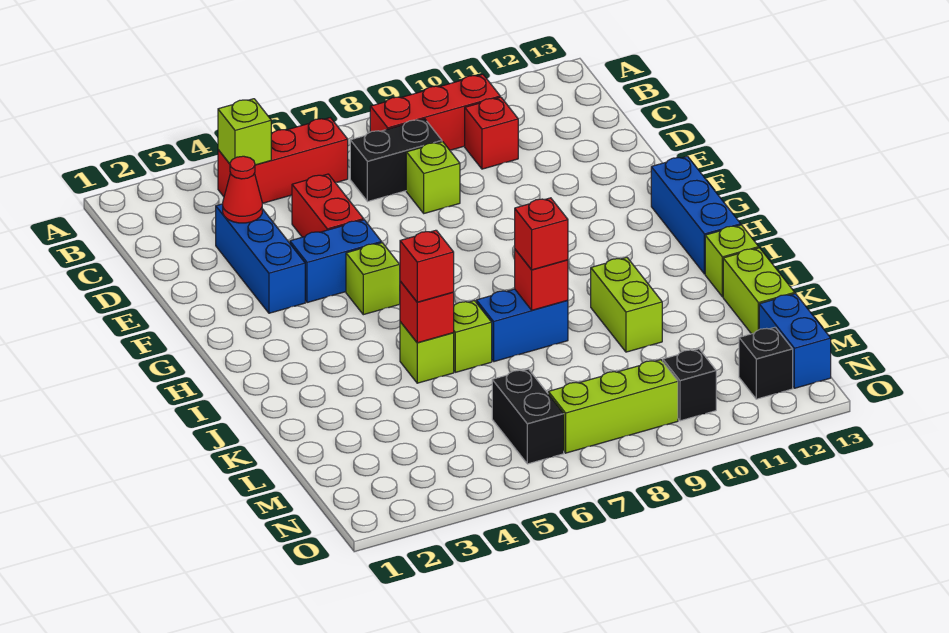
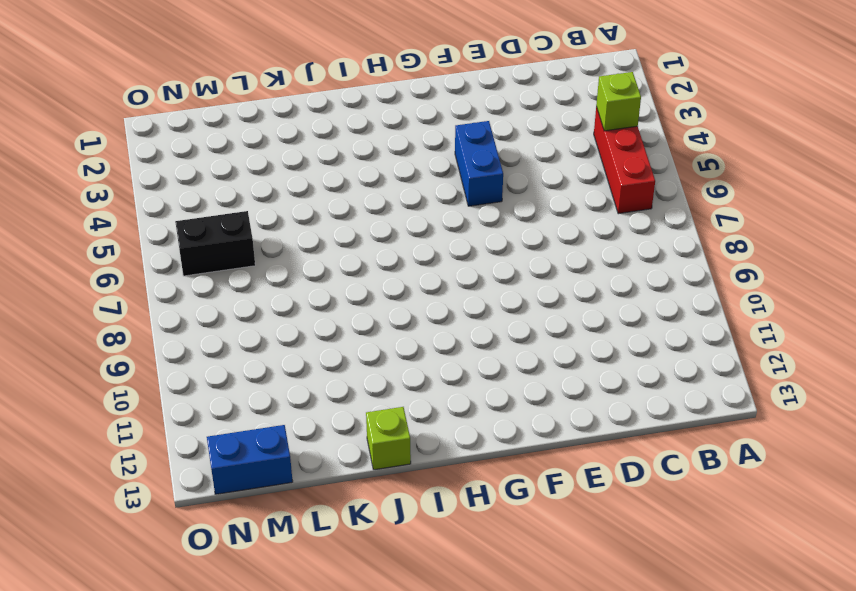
none -> red brick B8:B10 level 1
none -> black brick C7:C8 level 1
none -> red brick C10 level 1

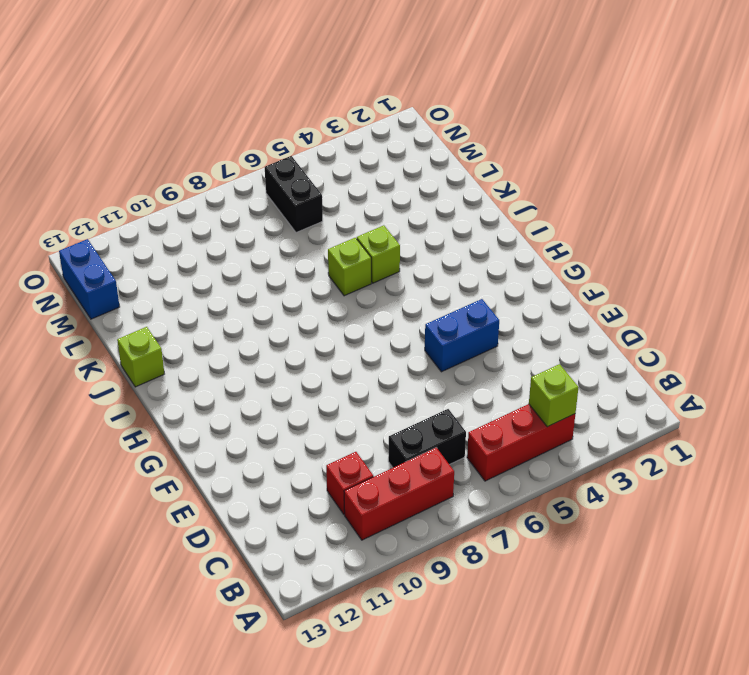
none -> blue brick D3:F3 level 1
none -> red brick D5:E5 level 1
none -> lime brick D8 level 1

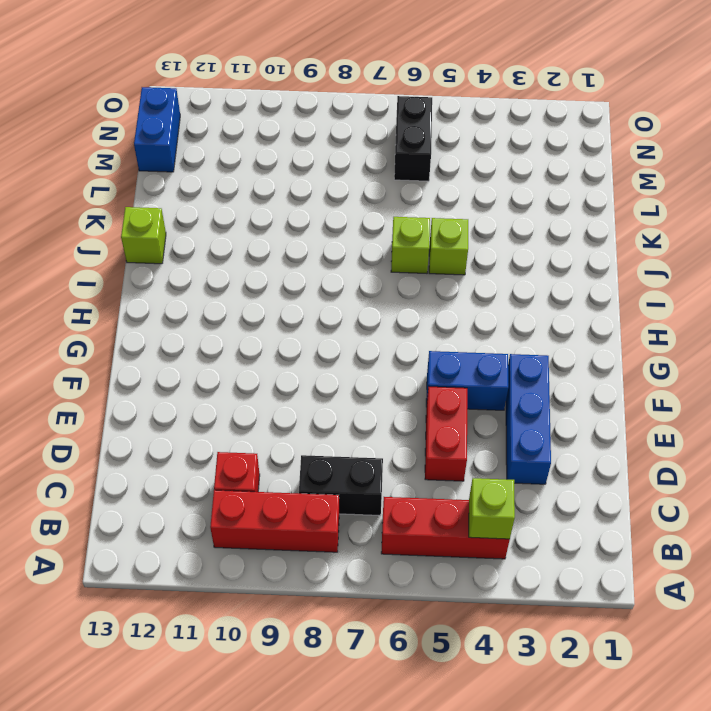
none -> lime brick D8 level 1
none -> lime brick G5 level 1
none -> blue brick G13:I13 level 1

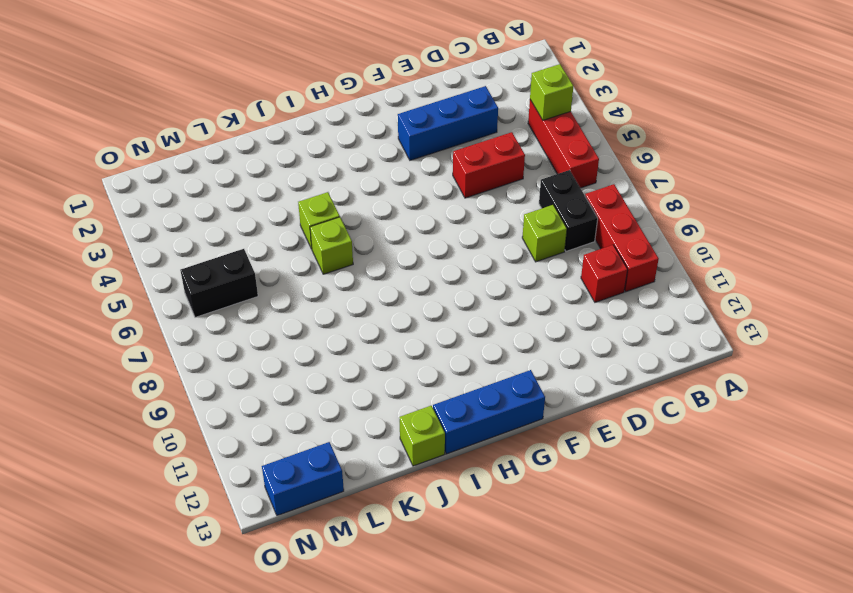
none -> blue brick F4:F5 level 1
none -> lime brick G5 level 1
none -> blue brick J7:J8 level 1

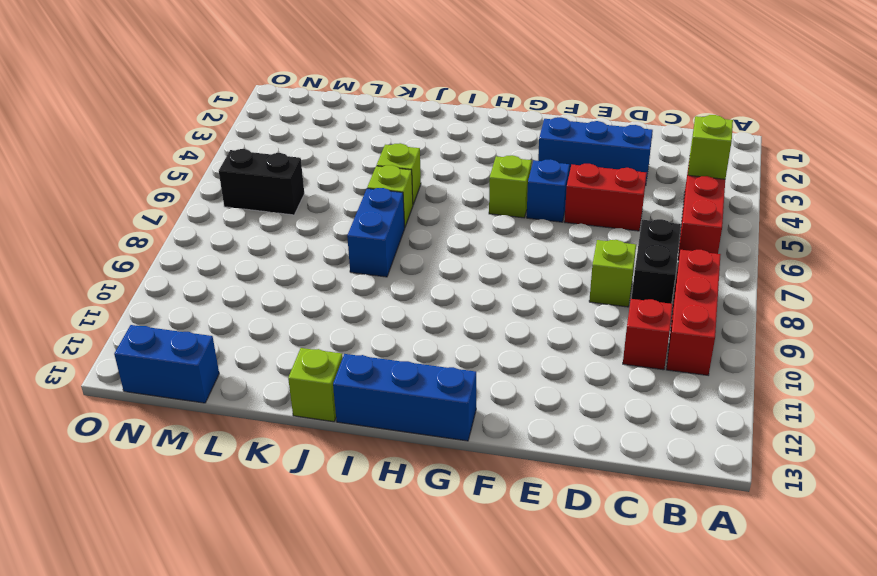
blue brick F5 level 1 -> blue brick F4:F5 level 1
none -> lime brick J10:K10 level 1
none -> lime brick K13:L13 level 1
none -> lime brick N7:N9 level 1

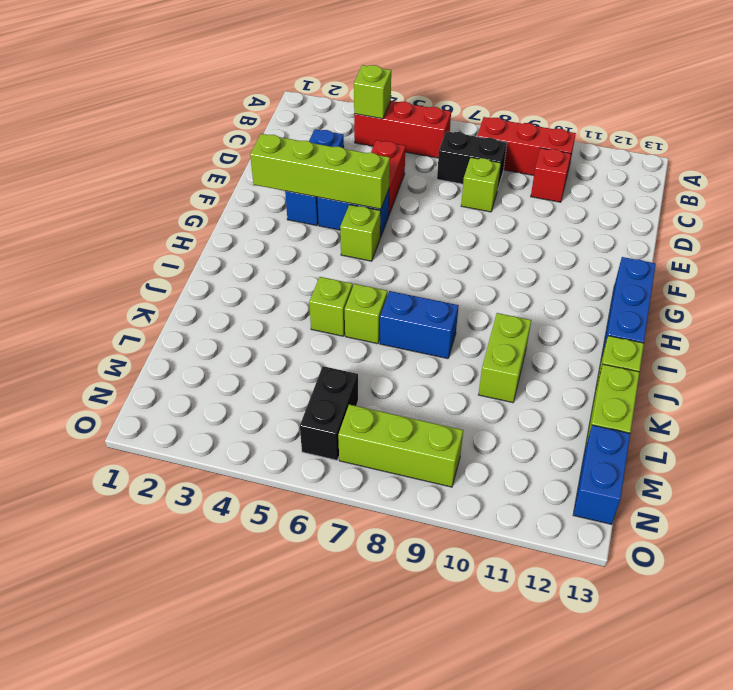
lime brick F2:F5 level 2 -> none
none -> black brick N10 level 1
none -> black brick N12 level 1
none -> red cone D3 level 2

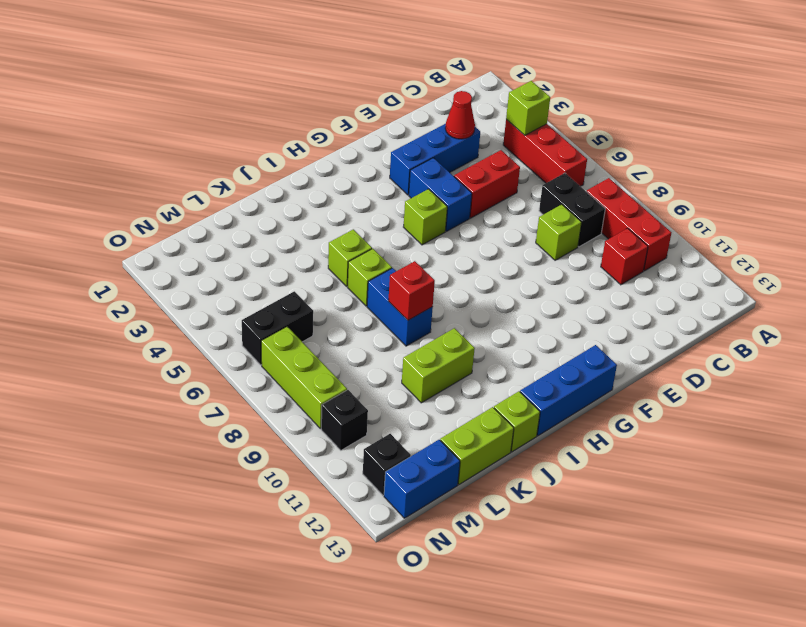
none -> red brick J5 level 2
none -> red brick J5 level 3
none -> red brick J8 level 3

